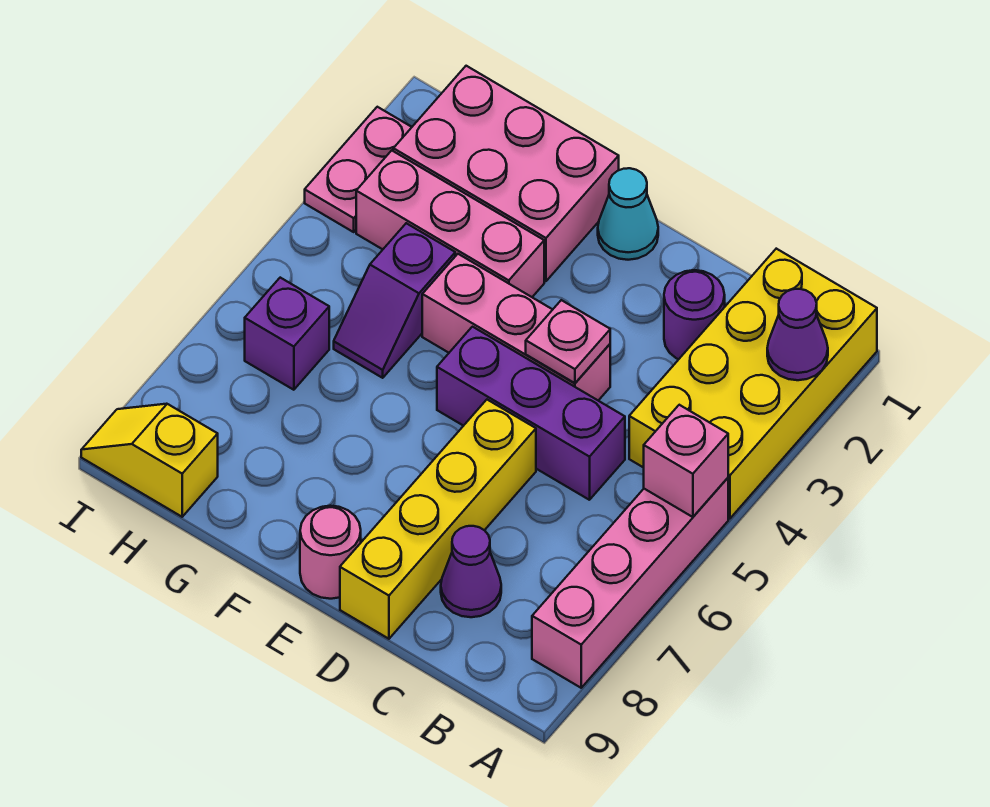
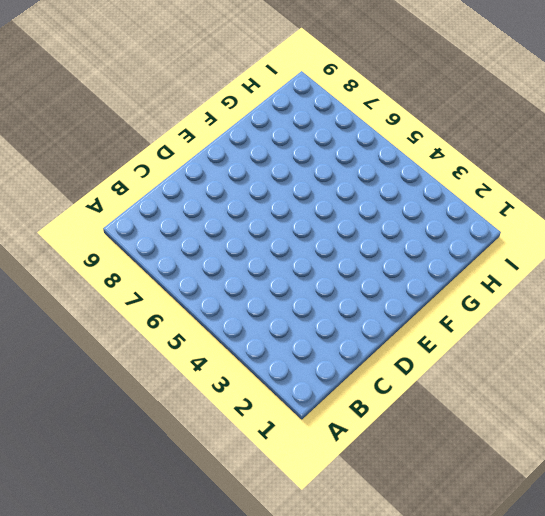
none -> yellow brick A1:B4 level 1
none -> pink brick A5:A8 level 1
none -> purple round brick C2 level 1

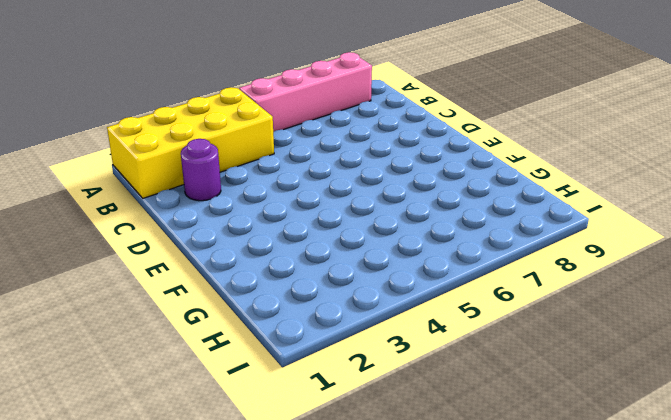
none -> purple brick C5:E5 level 1
none -> purple cone C8 level 1
none -> pink brick D4:F4 level 1

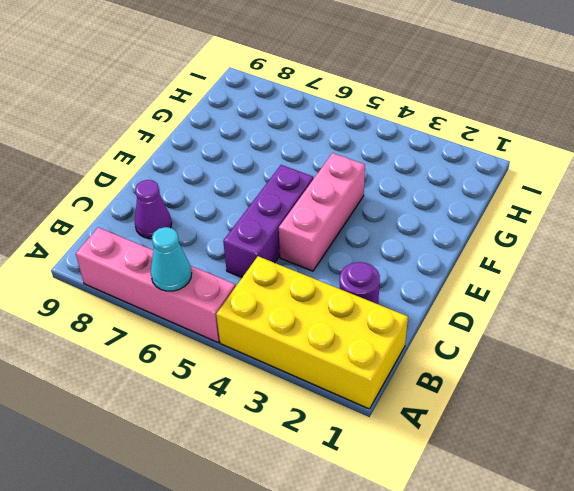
cyan cone A6 level 2 -> cyan cone E1 level 1
none -> yellow brick D6:D9 level 1
none -> pink round brick E9 level 1
none -> pink brick F1:H2 level 1

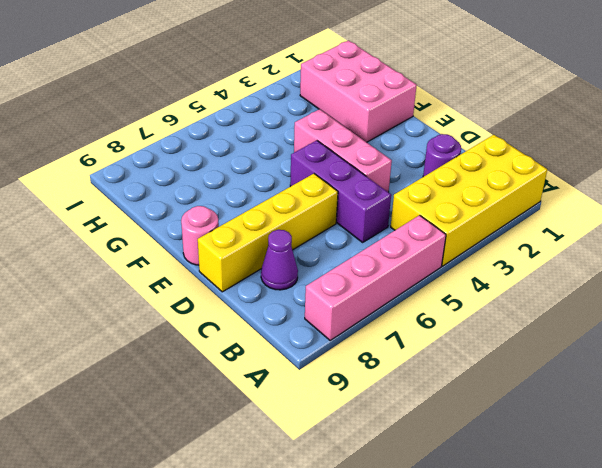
none -> cyan cone E1 level 1
none -> pink brick F3:H3 level 1
none -> purple slope G4:G5 level 1 top 4

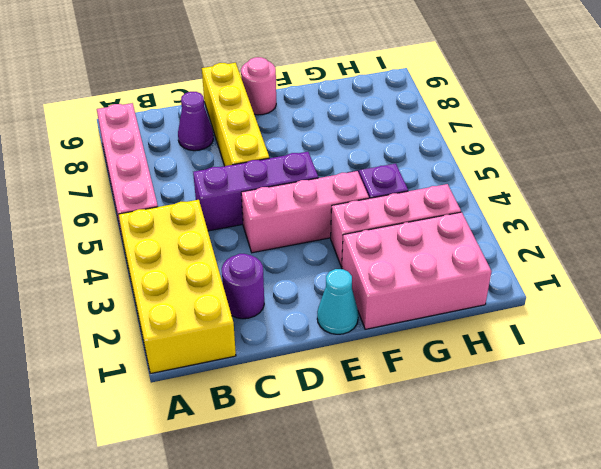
none -> purple brick H6 level 1
none -> yellow slope H9:I9 level 1 top H
none -> pink plate I2:I3 level 1

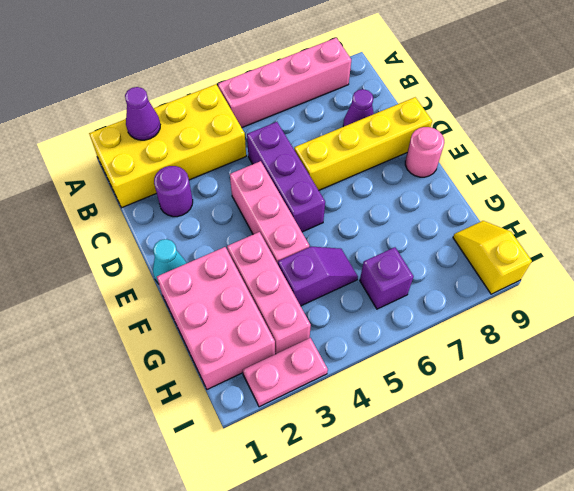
yellow slope H9:I9 level 1 top I -> yellow slope H9:I9 level 1 top H
none -> pink brick A5 level 2
none -> pink plate D4 level 2

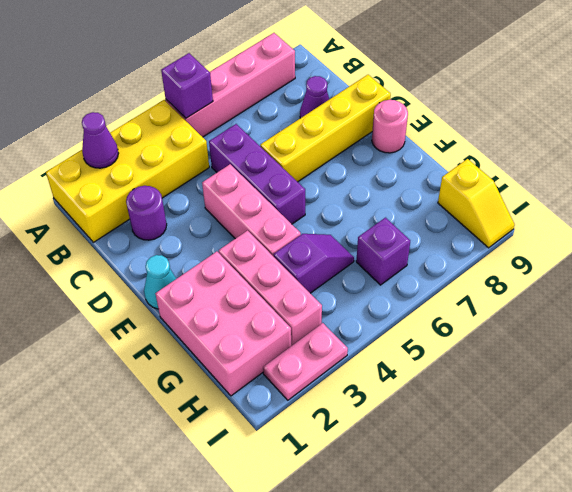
purple brick A5 level 2 -> pink brick A5 level 2
none -> pink plate D4 level 2

